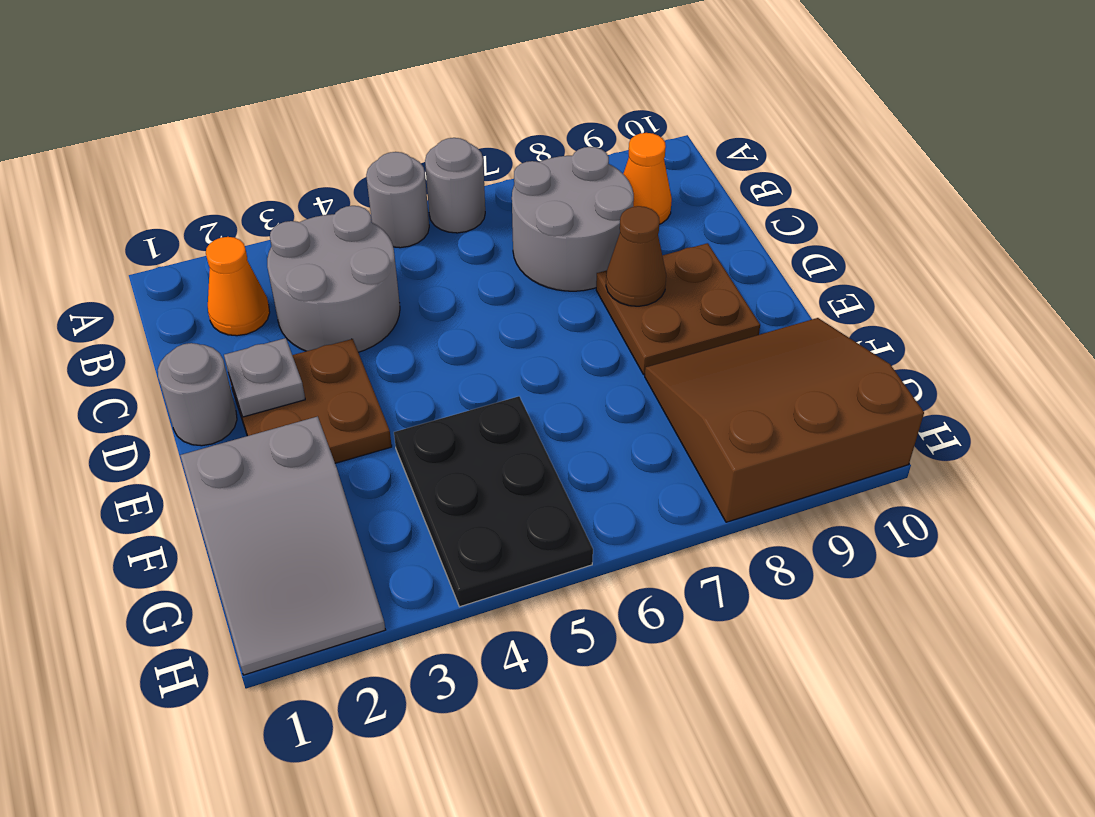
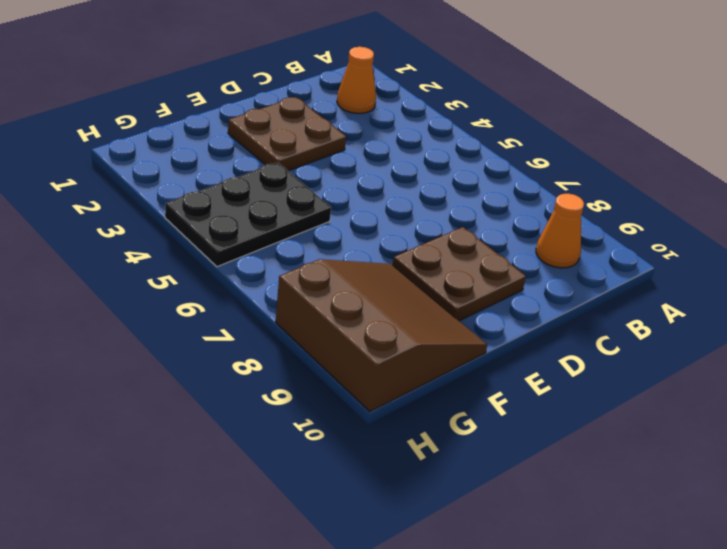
none -> grey round brick A5 level 1
none -> grey round brick A6 level 1
none -> grey round brick B3:C4 level 1

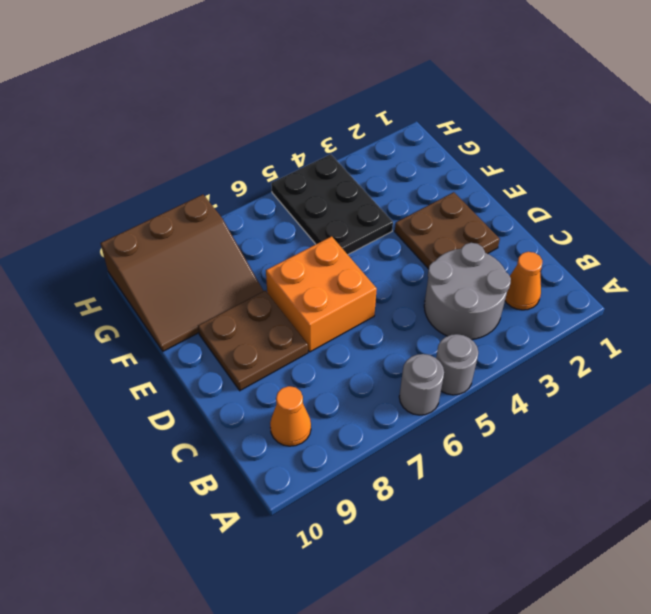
orange brick D6:E7 level 1 -> none
none -> grey round brick B7:C8 level 1
none -> grey round brick D1 level 1
none -> grey slope F1:H2 level 1 top F

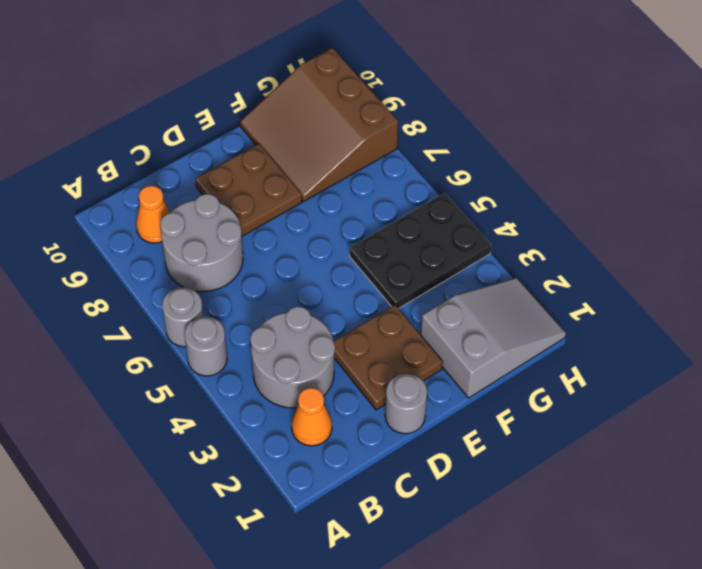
none -> grey plate D2 level 2
none -> brown cone D8 level 2

